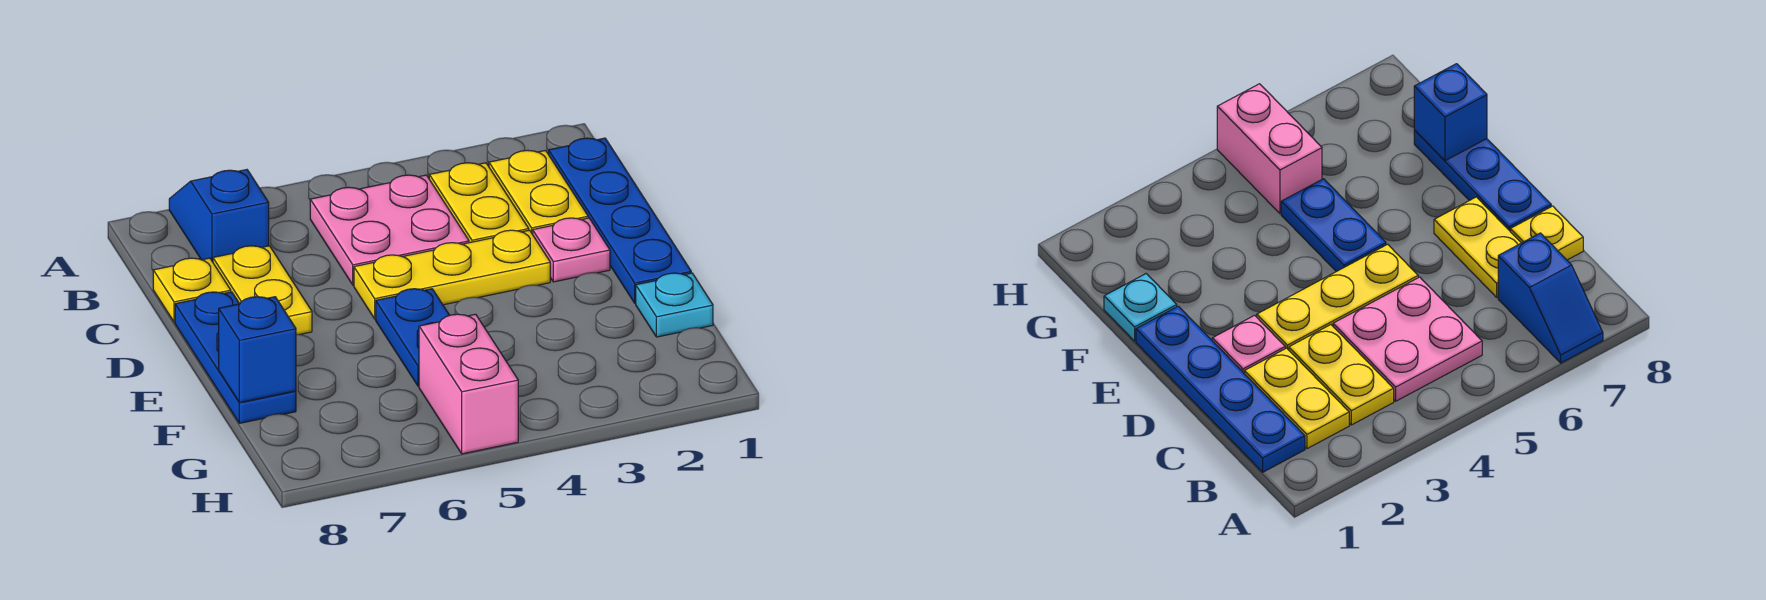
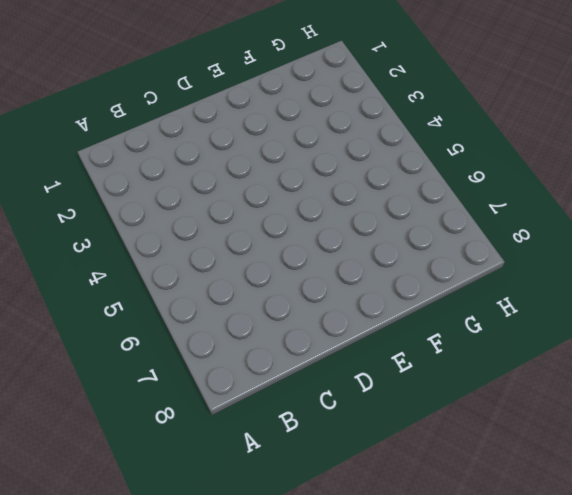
none -> blue slope A7:B7 level 1 top B
none -> blue plate B1:E1 level 1
none -> yellow plate B2:C2 level 1

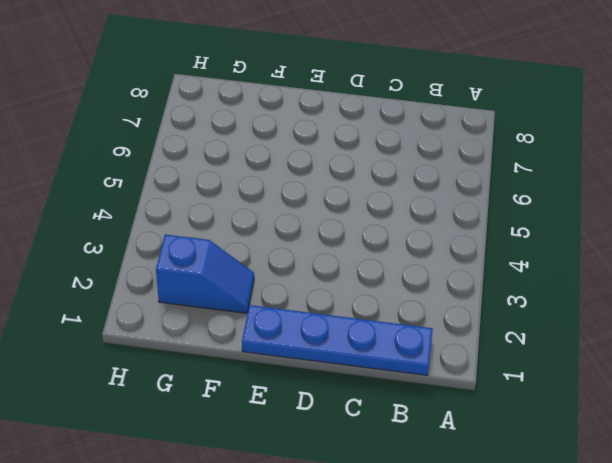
blue slope F2:G2 level 1 top G -> blue slope A7:B7 level 1 top B
none -> yellow plate B2:C2 level 1
none -> yellow plate B3:C3 level 1
none -> pink plate B4:C5 level 1

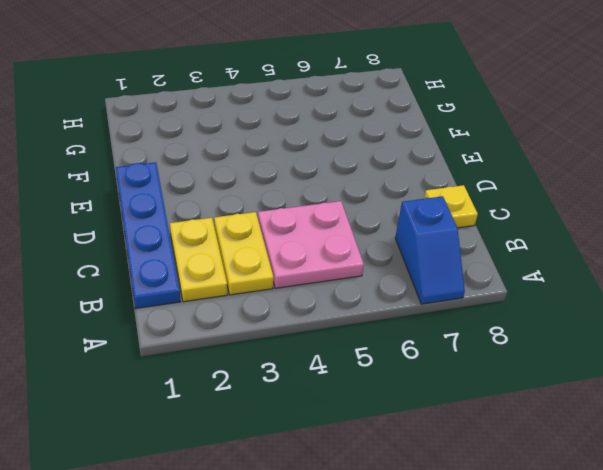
none -> yellow plate C7:D7 level 1
none -> pink plate D2 level 1
none -> yellow plate D3:D5 level 1

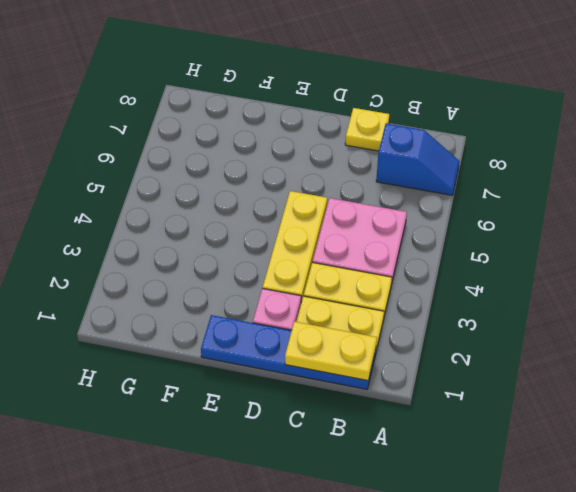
yellow plate B1:C1 level 2 -> yellow plate C7:D7 level 1
none -> blue plate D8:F8 level 1
none -> blue plate E5:F5 level 1
none -> cyan plate F1 level 1

